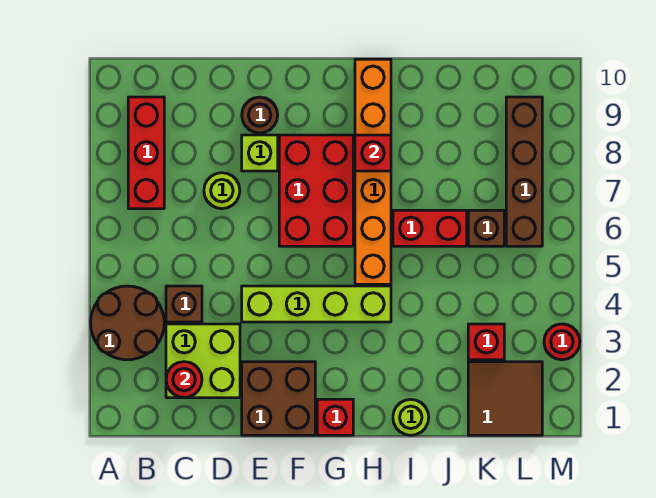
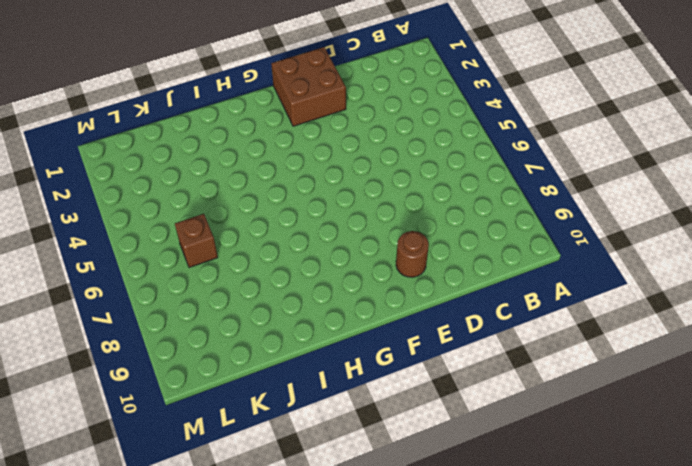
none -> brown round brick A3:B4 level 1
none -> red brick B7:B9 level 1
none -> lime brick C2:D3 level 1

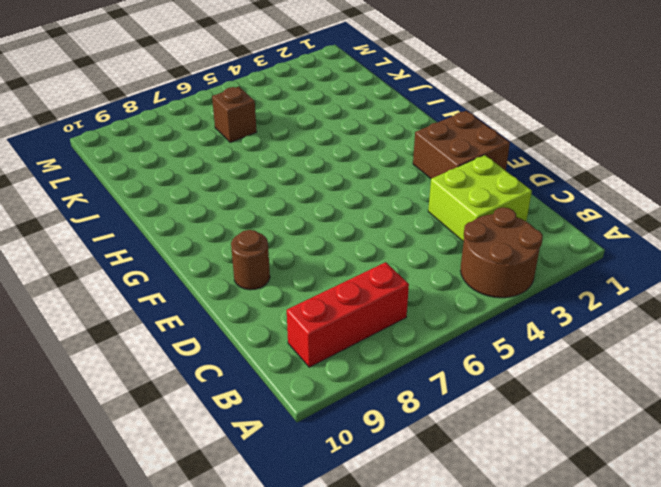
none -> brown brick C4 level 1
none -> lime round brick D7 level 1
none -> lime brick E4:H4 level 1

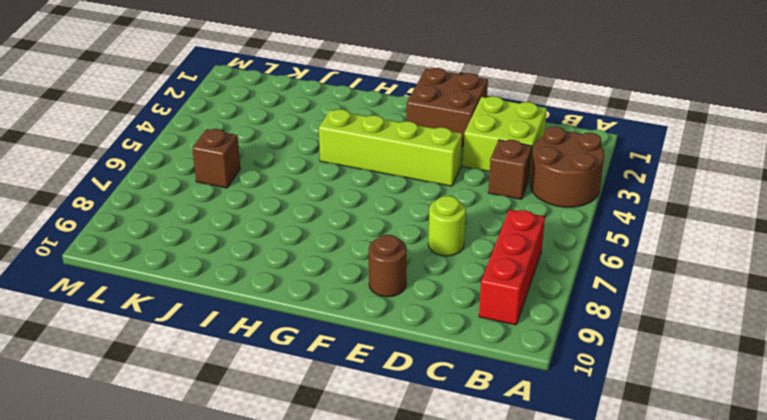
none -> lime brick E8 level 1
none -> red brick F6:G8 level 1
none -> red brick G1 level 1

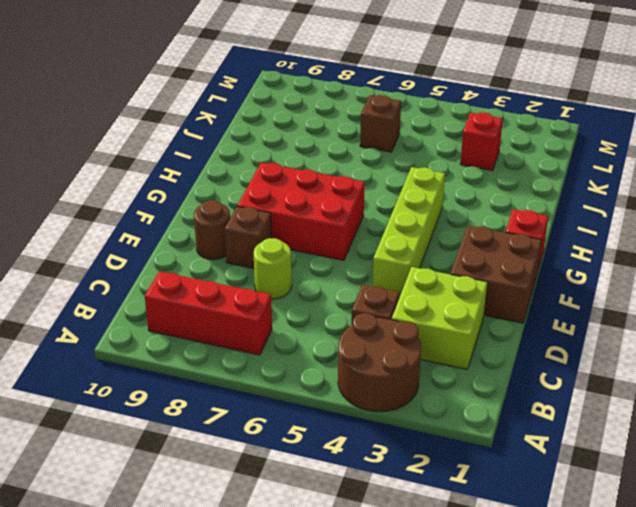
brown brick E8 level 1 -> lime brick E8 level 1
none -> orange brick H5:H10 level 1
none -> lime round brick I1 level 1
none -> red brick I6:J6 level 1

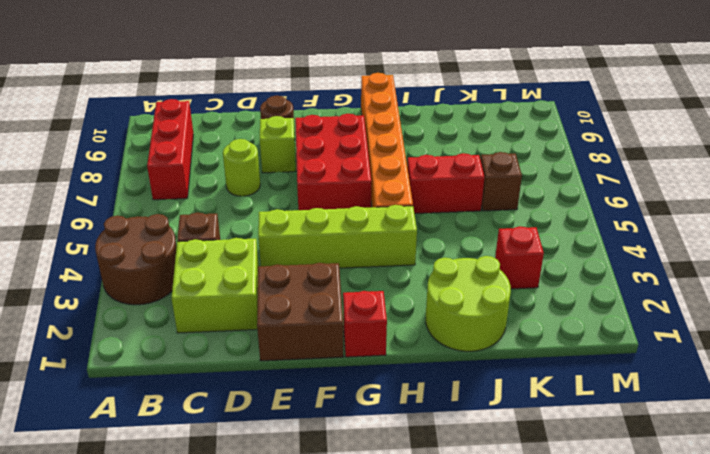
lime round brick I1:J2 level 1 -> lime round brick I1 level 1
none -> brown tile K1:L2 level 1
none -> brown brick L6:L9 level 1
none -> red round brick M3 level 1

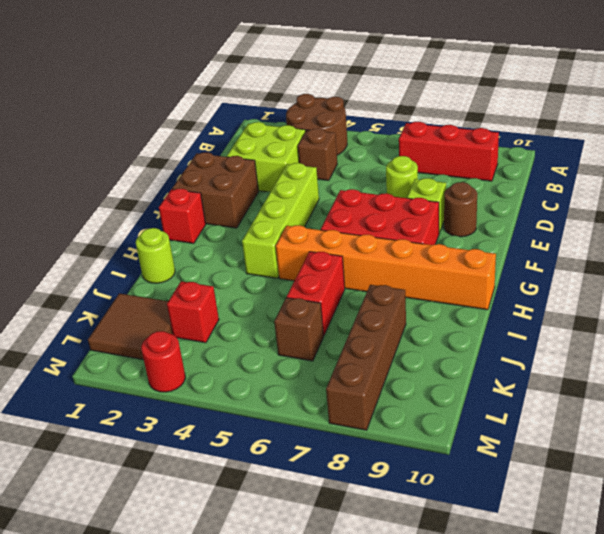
brown brick J8:M8 level 1 -> brown brick L6:L9 level 1
none -> red round brick C2 level 2
none -> red brick H8 level 2

